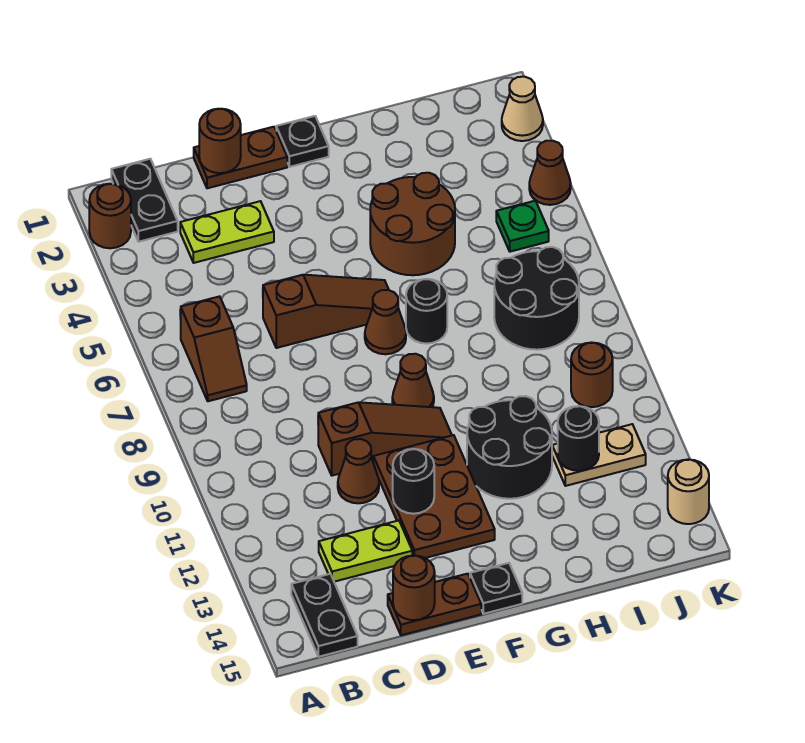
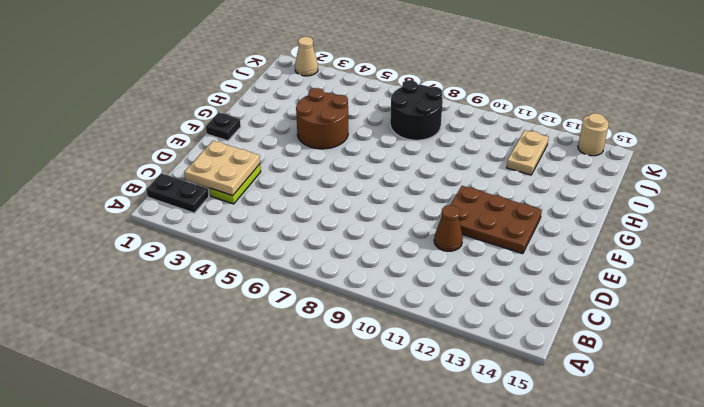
tan plate C2:D3 level 2 -> none
none -> brown round brick A2 level 1
none -> brown slope B6:B7 level 1 top 6
none -> black plate B14:B15 level 1
none -> lime plate C13:D13 level 1

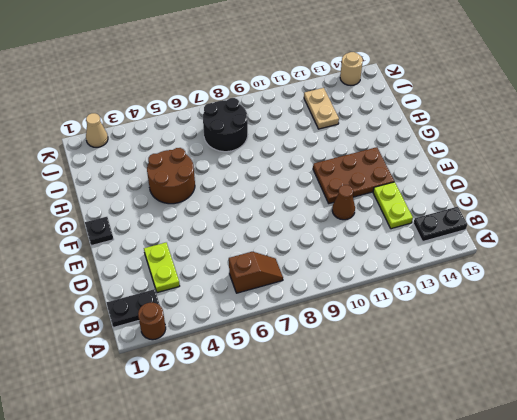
none -> brown plate D1:E1 level 1
none -> brown slope D6:F6 level 1 top D
none -> brown slope D10:F10 level 1 top D
none -> brown plate D15:E15 level 1

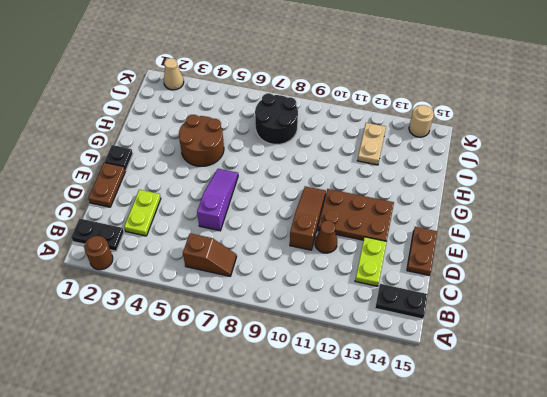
purple slope D6:F6 level 1 top D -> brown slope D6:F6 level 1 top D
none -> brown cone F7 level 1
none -> brown cone F9 level 1
none -> black plate F15 level 1
none -> black round brick G7 level 1

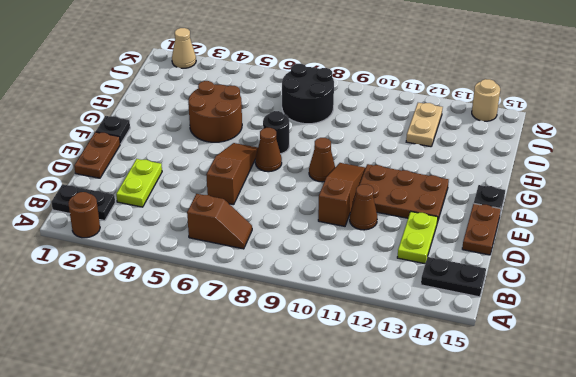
none -> black round brick G11:H12 level 1
none -> green plate J5 level 1
none -> brown round brick J10 level 1
none -> brown cone K4 level 1

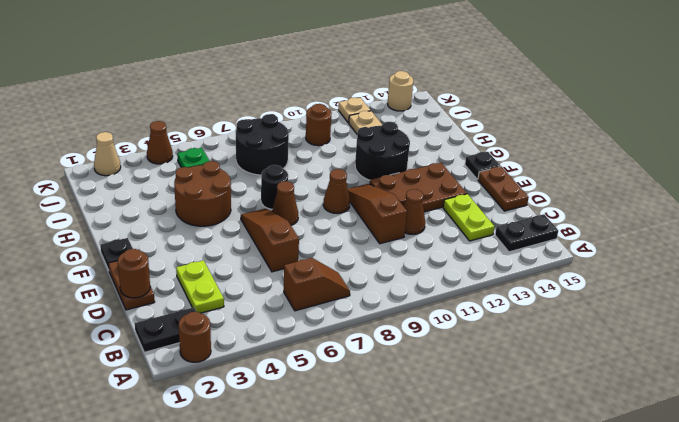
tan plate K12 level 1 -> none
none -> brown round brick D15 level 2
none -> black round brick E12 level 2
none -> black round brick I12 level 2

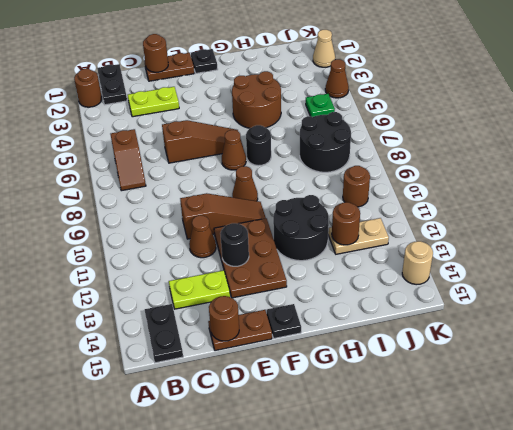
brown round brick I12 level 2 -> black round brick I12 level 2

